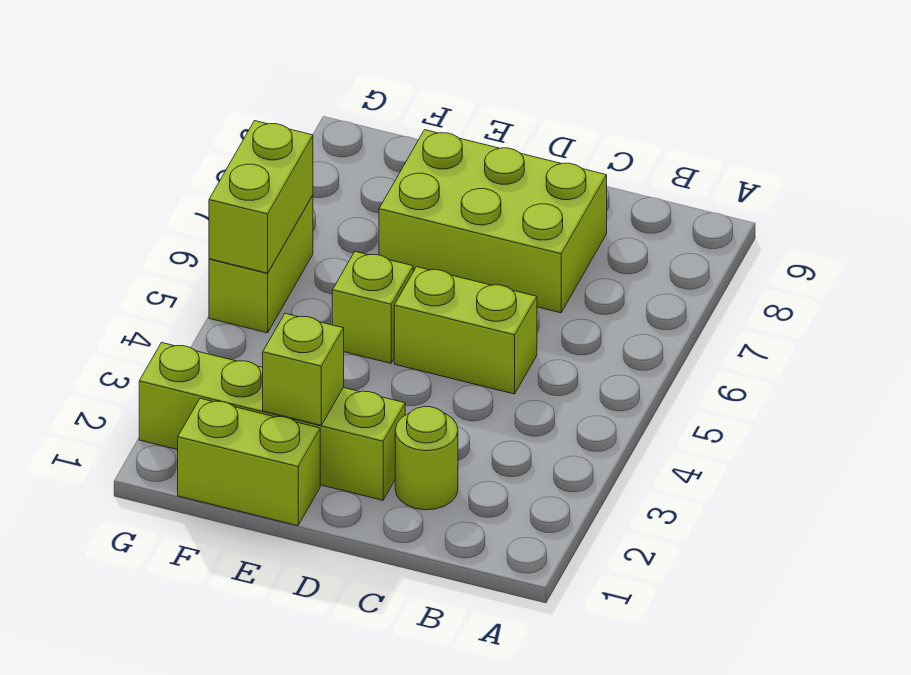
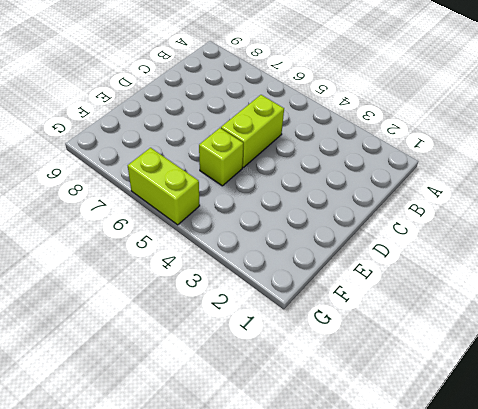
none -> lime round brick C2 level 1
none -> lime brick C7:E8 level 1

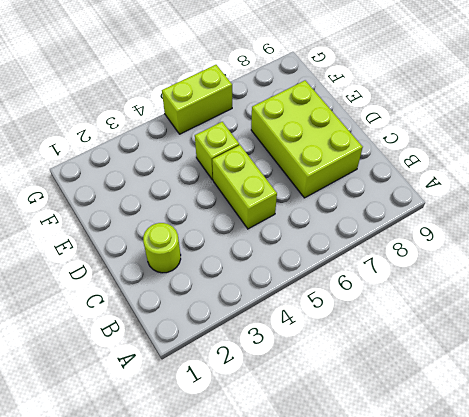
none -> lime brick D2:G2 level 1
none -> lime brick E1:F1 level 1

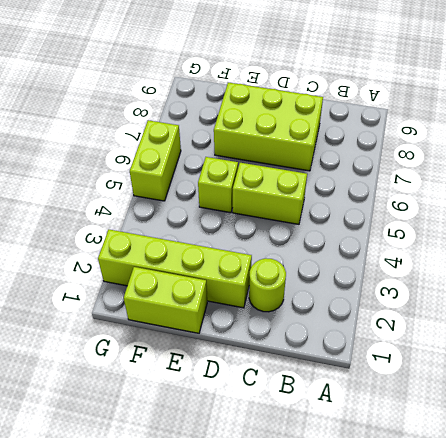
none -> lime brick E2 level 2
none -> lime brick G5:G6 level 2

